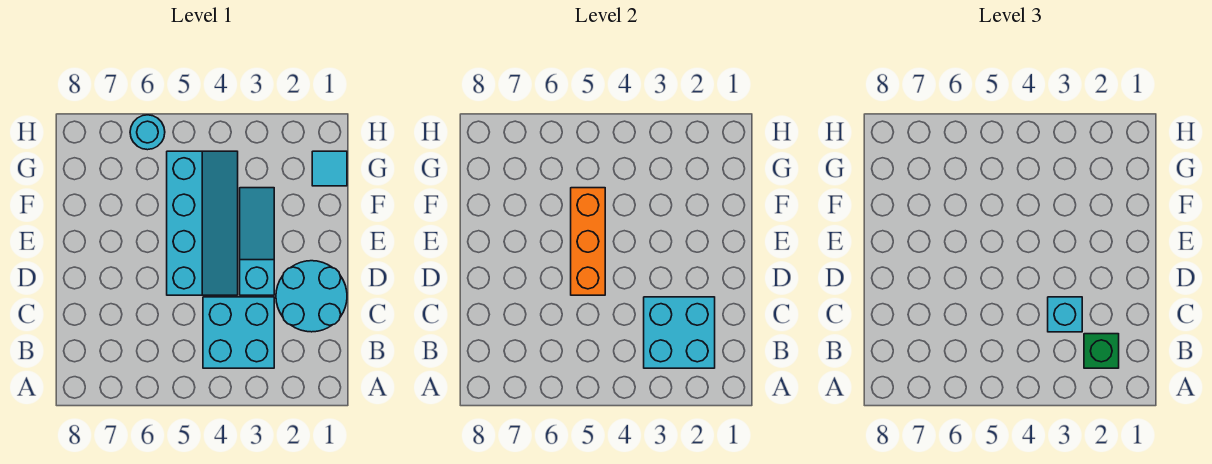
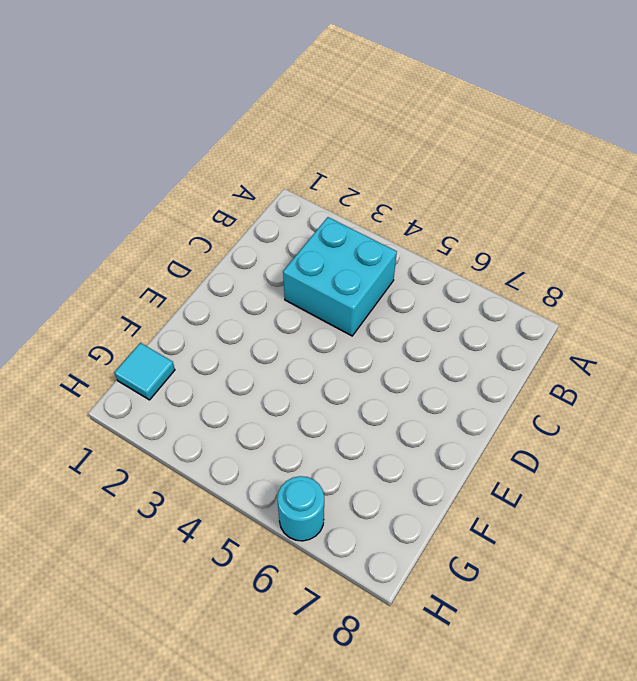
none -> cyan round brick C1:D2 level 1
none -> cyan slope D3:F3 level 1 top D

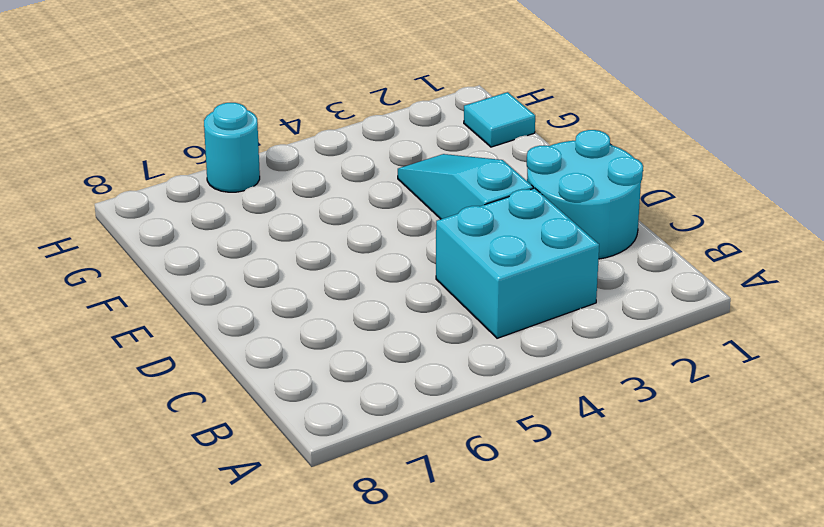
none -> cyan slope D4:G5 level 1 top 5
none -> cyan brick B2:C3 level 2

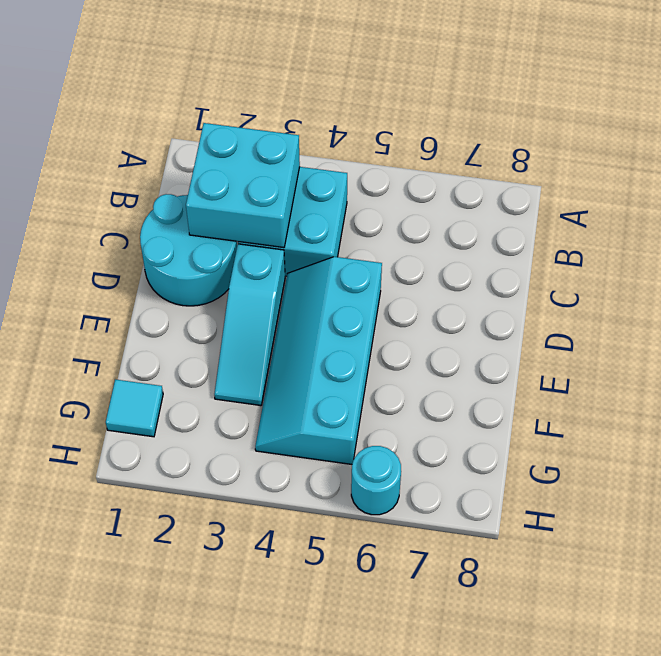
none -> orange brick D5:F5 level 2
none -> green brick B2 level 3

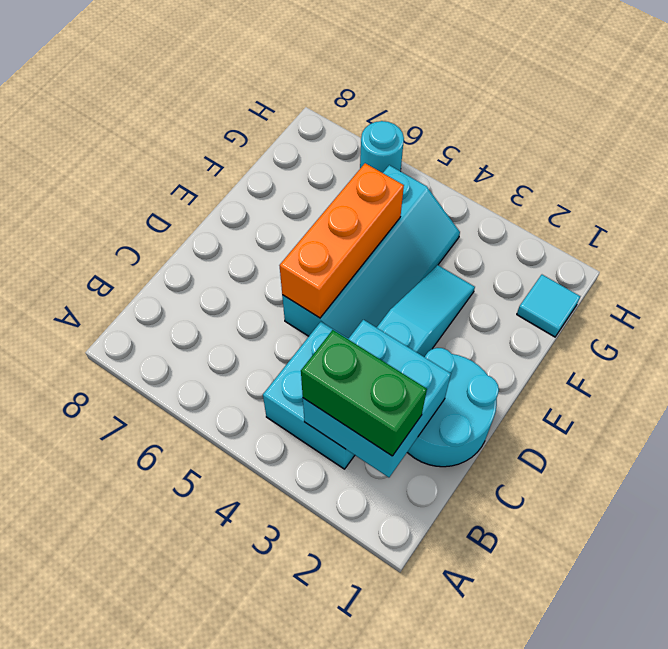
green brick B2:B3 level 3 -> green brick B2 level 3
none -> cyan brick C3 level 3

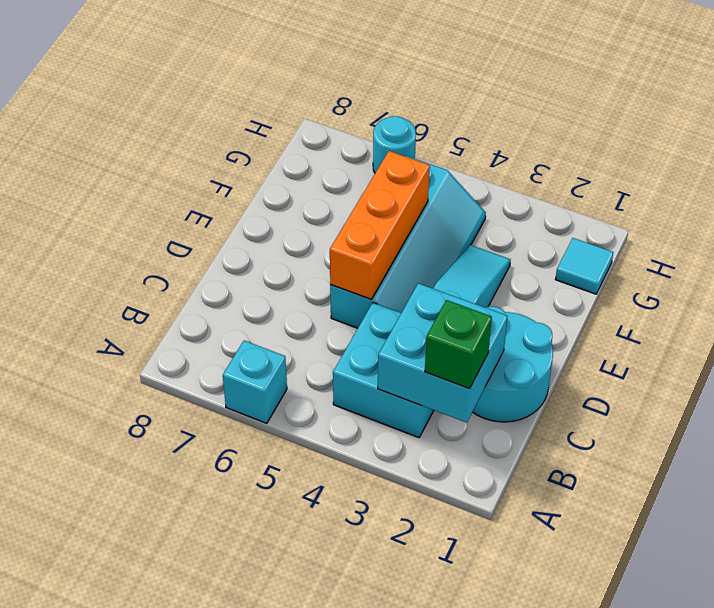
cyan brick A6 level 1 -> cyan brick C3 level 3

